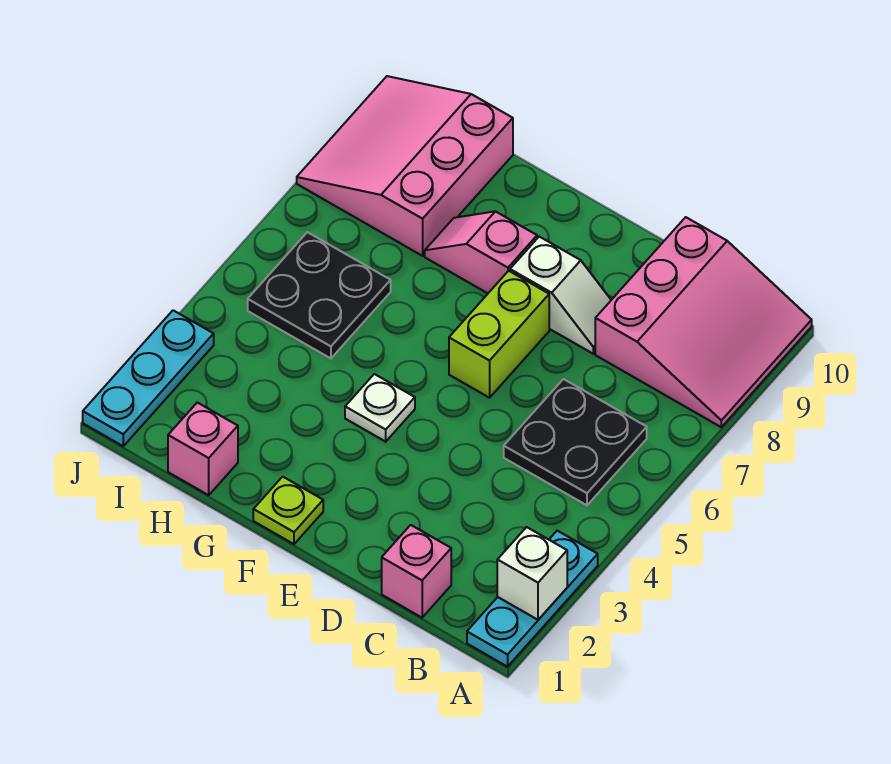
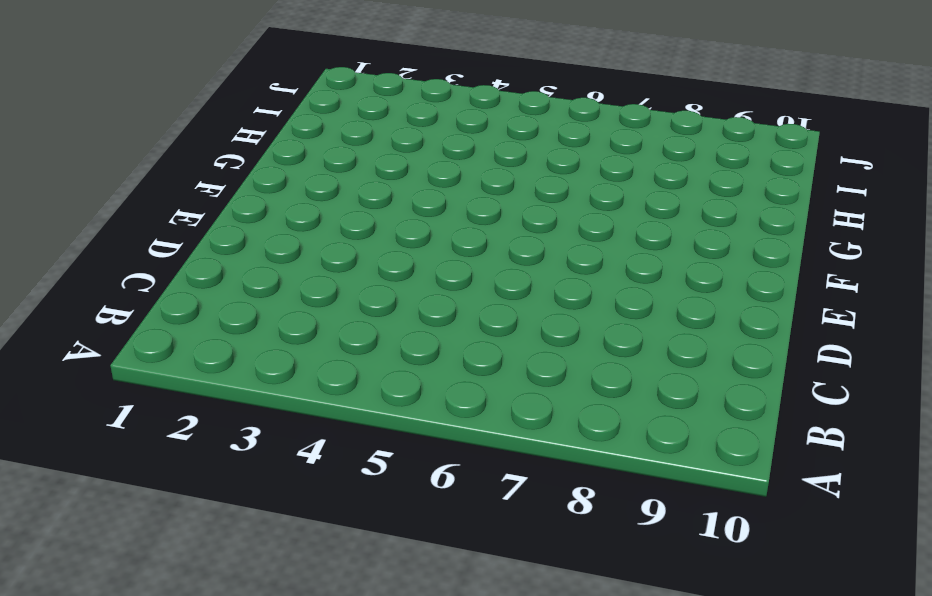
none -> cyan plate A1:A3 level 1
none -> pink slope A8:C10 level 1 top C
none -> black plate B5:C6 level 1

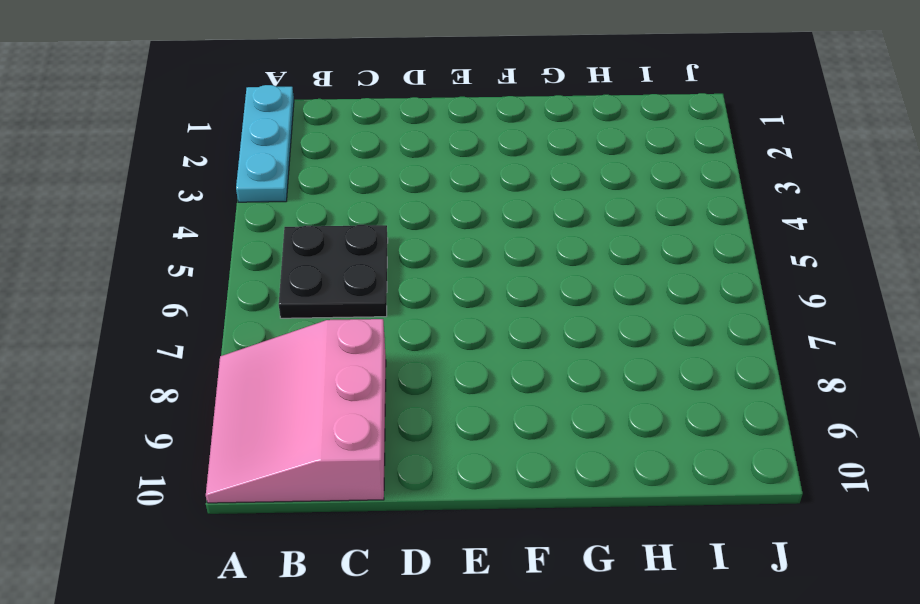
none -> pink brick C1 level 1
none -> white slope D8:E8 level 1 top E
none -> lime brick E6:E7 level 1

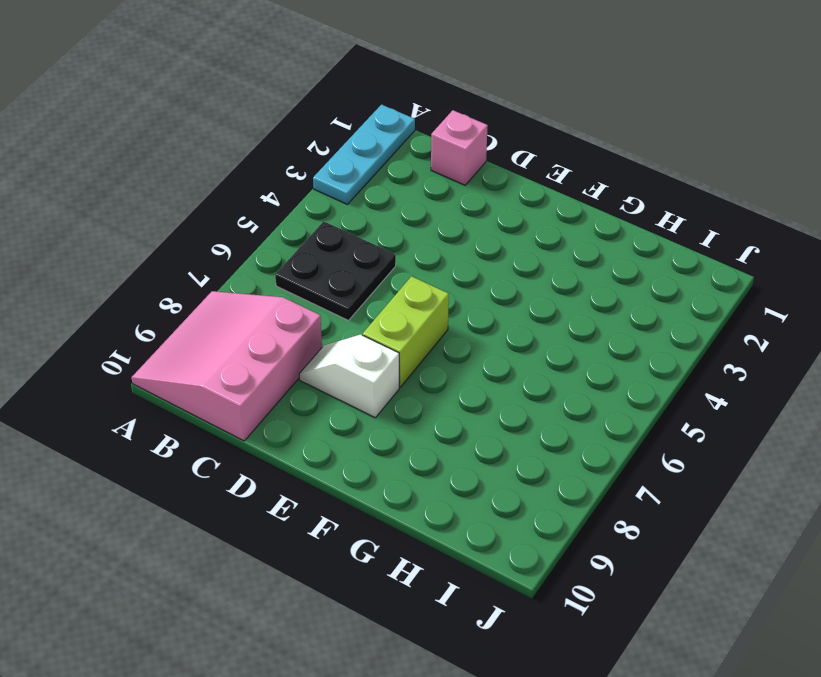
none -> lime plate F1 level 1
none -> white plate F4 level 1
none -> pink slope F8:G8 level 1 top F

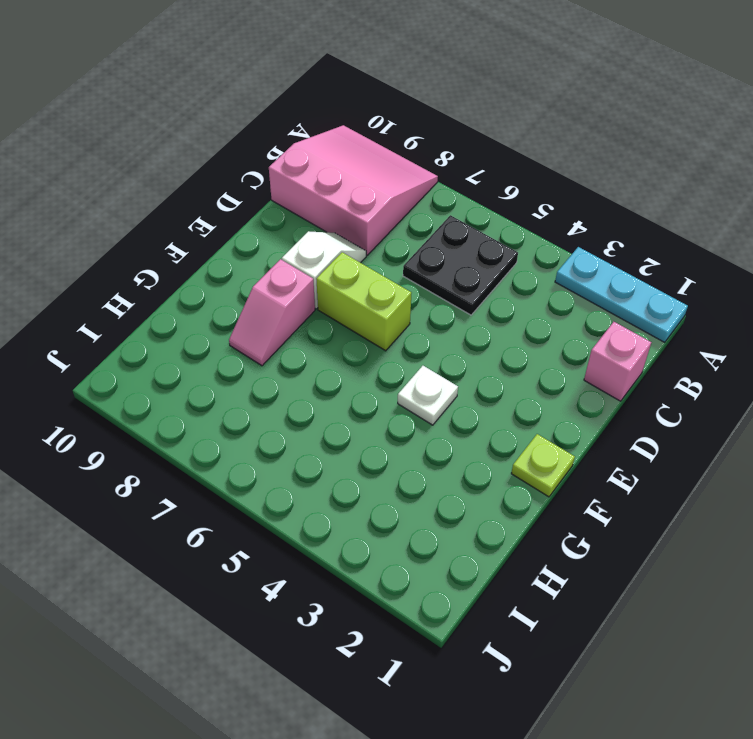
none -> pink brick H1 level 1
none -> black plate H5:I6 level 1
none -> pink slope H8:J10 level 1 top H

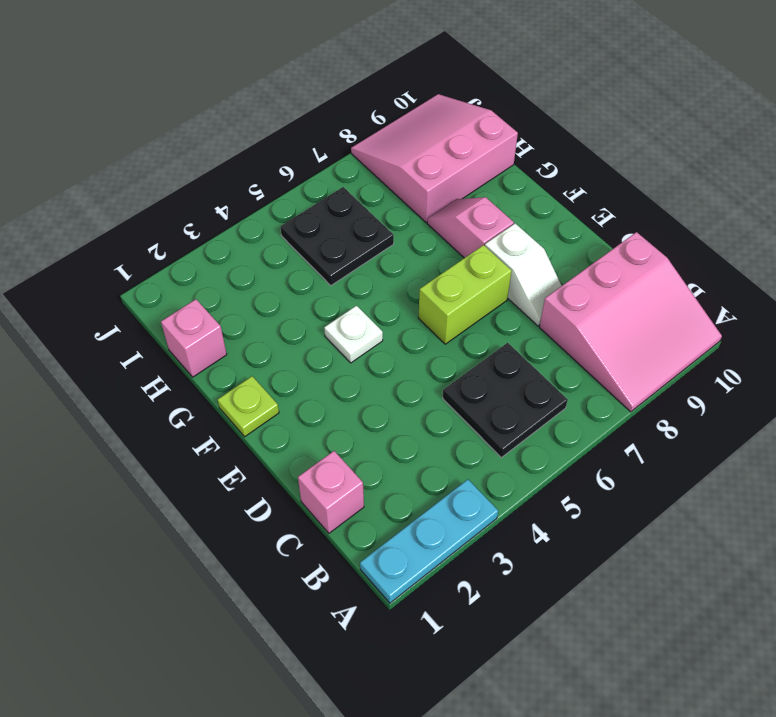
none -> cyan plate J1:J3 level 1
none -> white brick A2 level 2

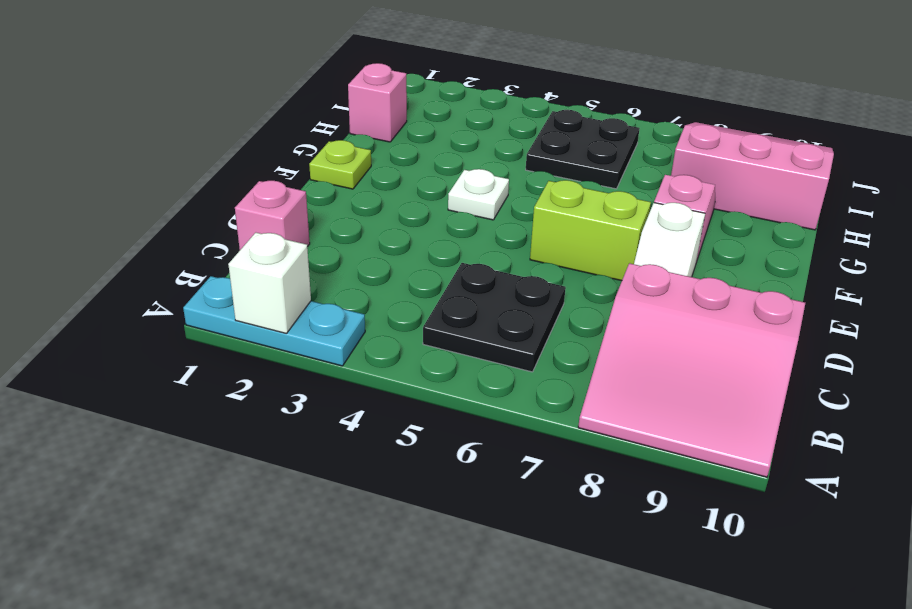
none -> cyan plate J1:J3 level 1

